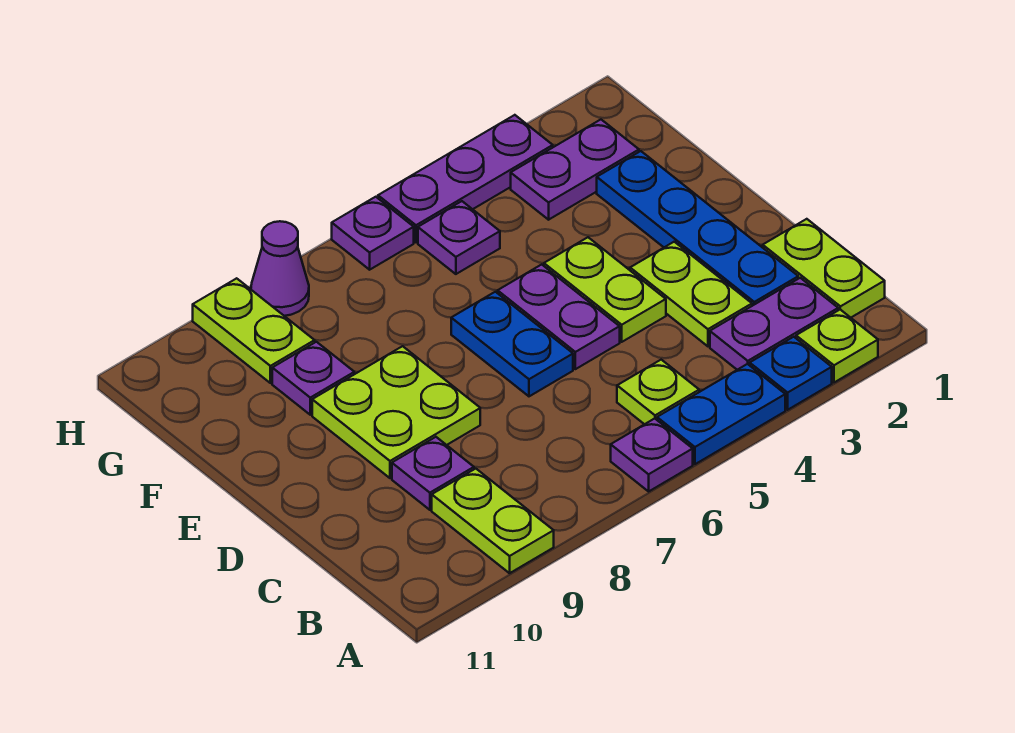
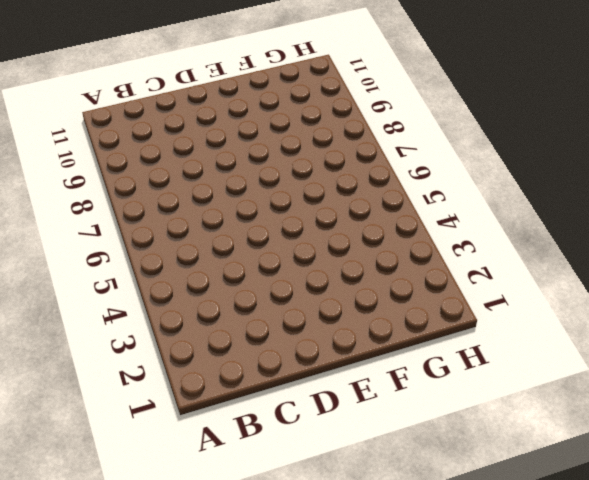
none -> lime plate A2 level 1
none -> blue plate A3 level 1
none -> blue plate A4:A5 level 1

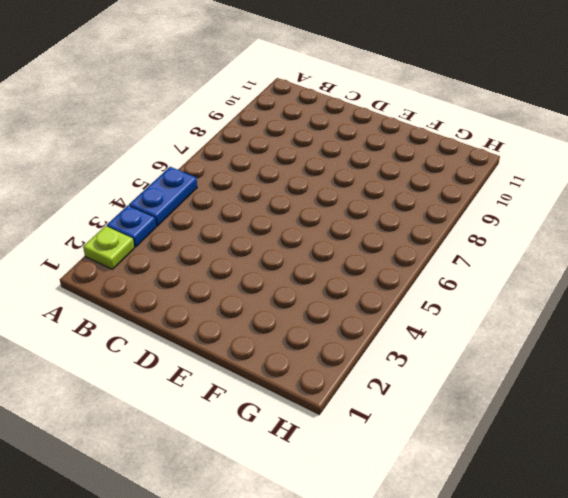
none -> purple plate A6 level 1
none -> lime plate A9:B9 level 1
none -> lime plate B1:C1 level 1

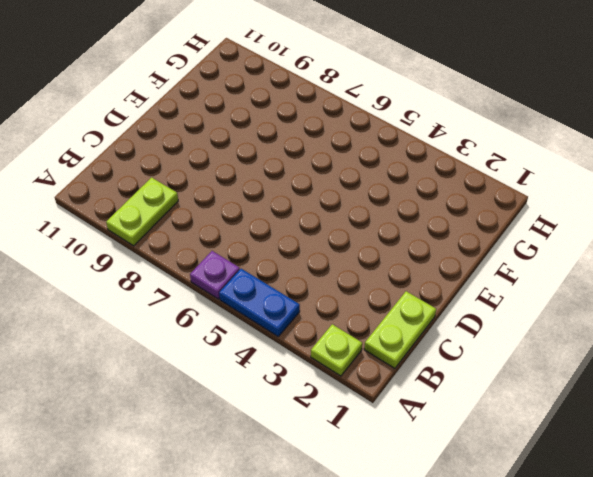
none -> blue plate A3 level 1
none -> purple plate B2:B3 level 1
none -> lime plate B5 level 1

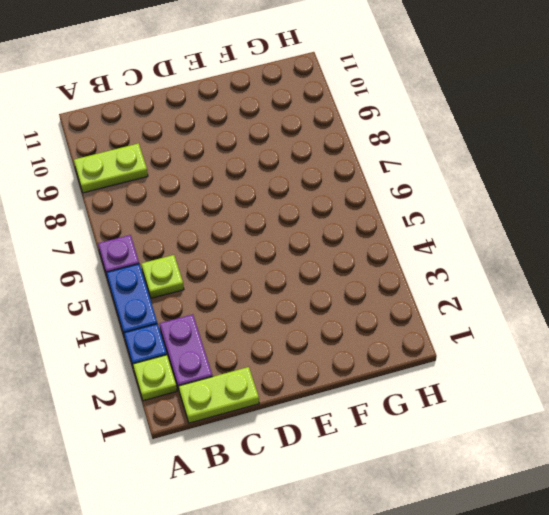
none -> blue plate C2:F2 level 1
none -> lime plate C3:D3 level 1
none -> purple plate C9 level 1

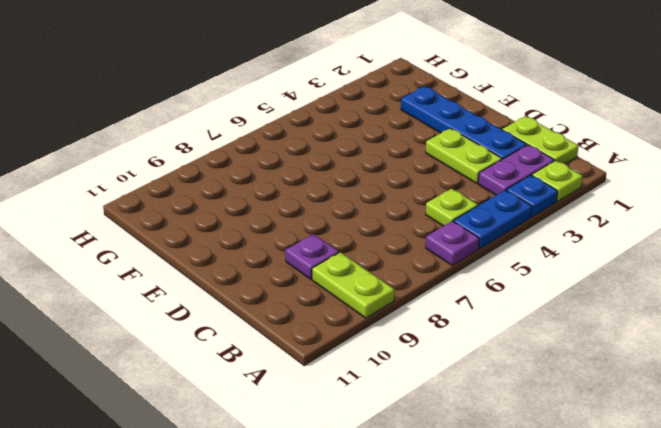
none -> lime plate D4:E4 level 1
none -> purple plate D5:E5 level 1
none -> blue plate D6:E6 level 1

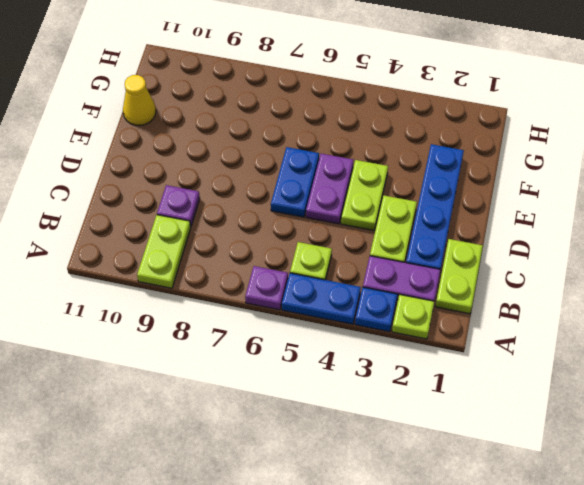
yellow cone F11 level 1 -> none
none -> lime plate D8:E9 level 1
none -> purple plate F9 level 1
none -> purple plate G2:G3 level 1

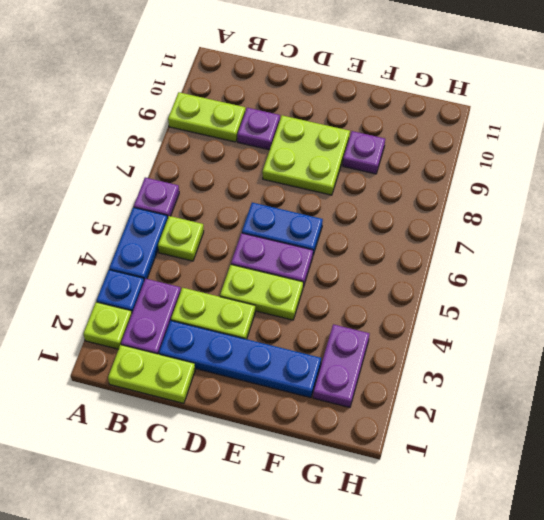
none -> purple plate G5 level 1
none -> lime plate G9:H9 level 1
none -> purple plate H3:H5 level 1

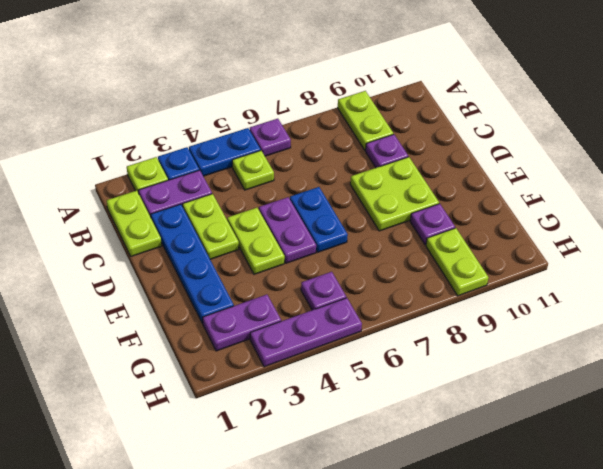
none -> purple plate H6 level 1
none -> purple cone H8 level 1

